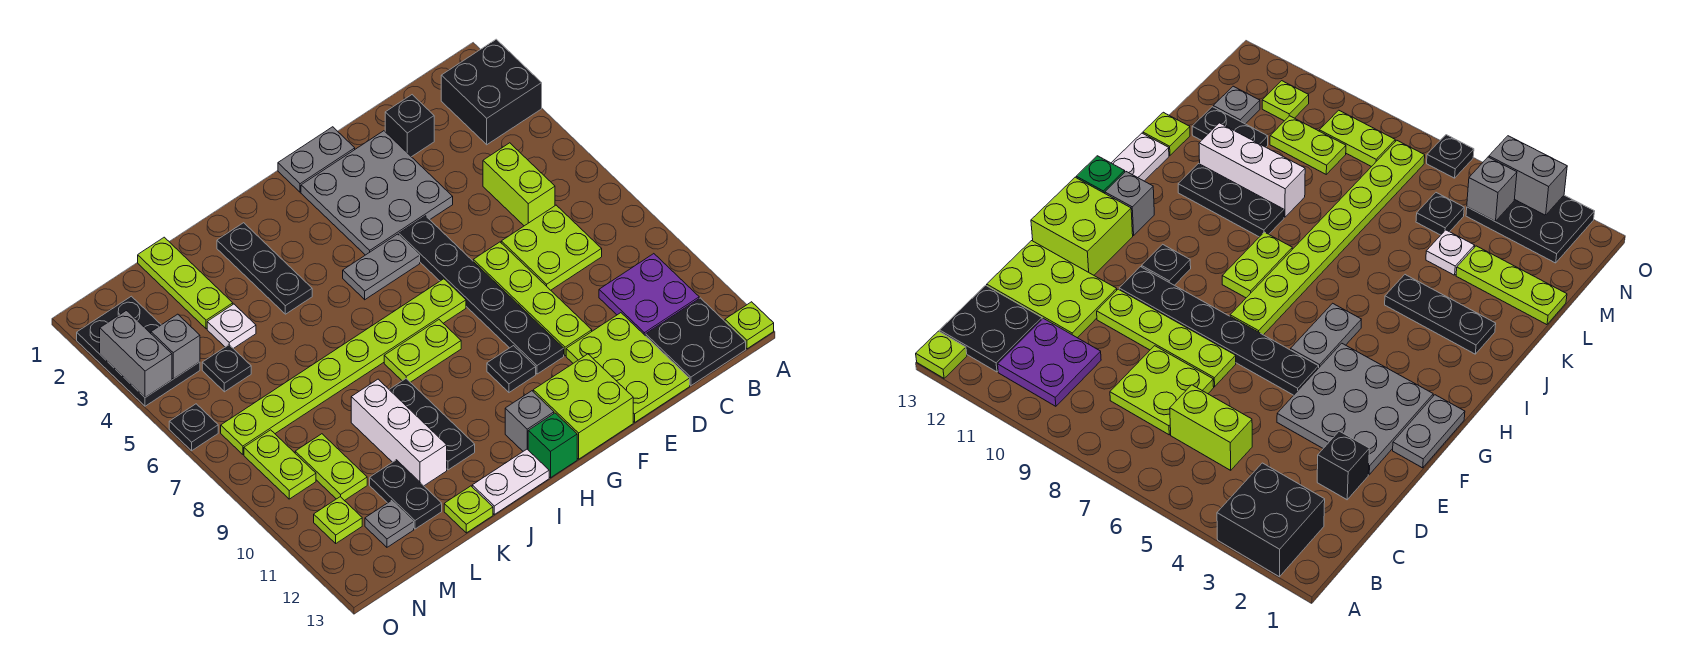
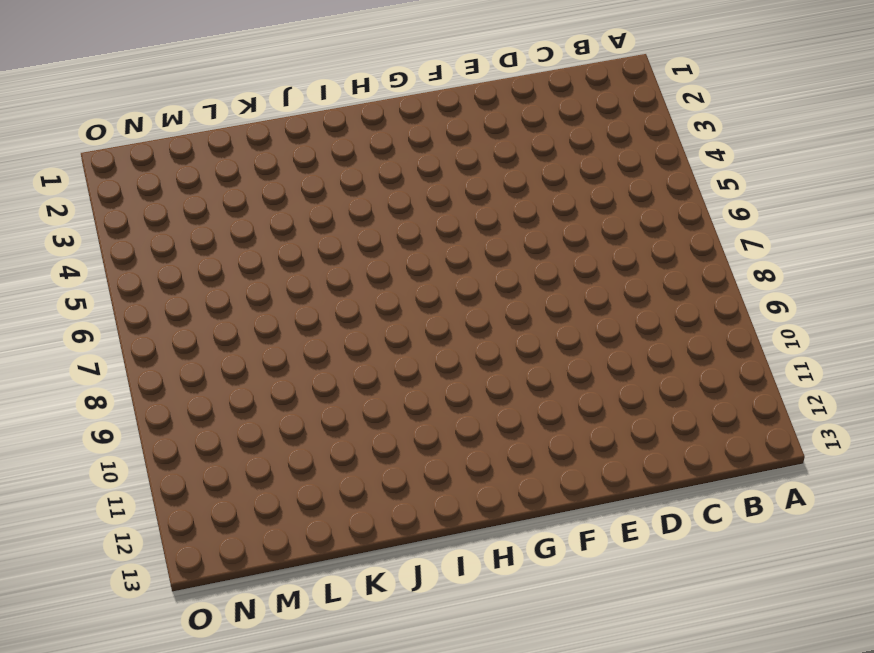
none -> black brick A2:B3 level 1
none -> lime plate A13 level 1
none -> purple plate B10:C11 level 1
none -> black plate B12:C13 level 1

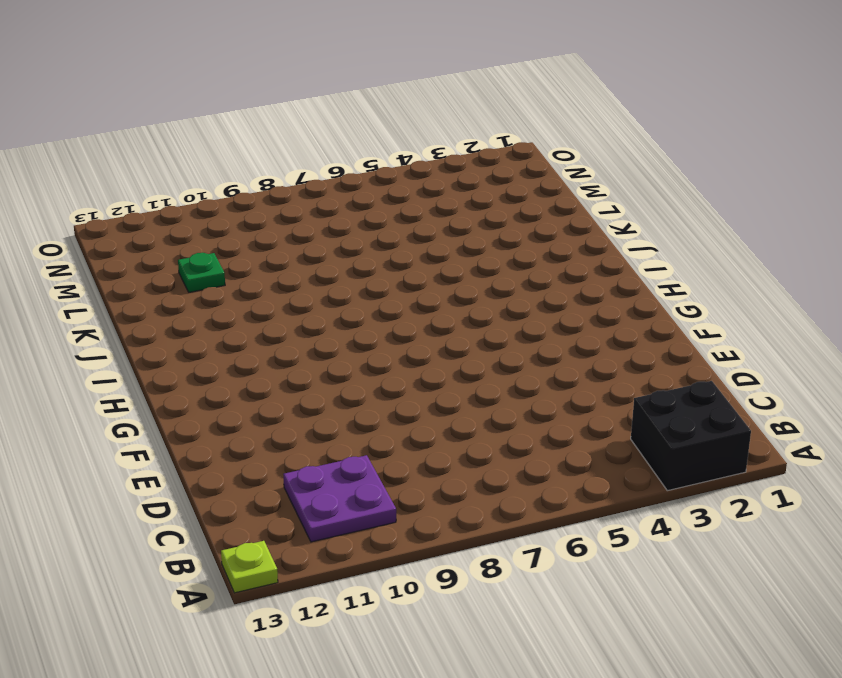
green plate L11 level 1 -> black plate L11:L12 level 1
none -> black plate B12:C13 level 1
none -> lime brick C5:C6 level 1
none -> lime plate C7:D8 level 1
none -> black brick D2 level 1

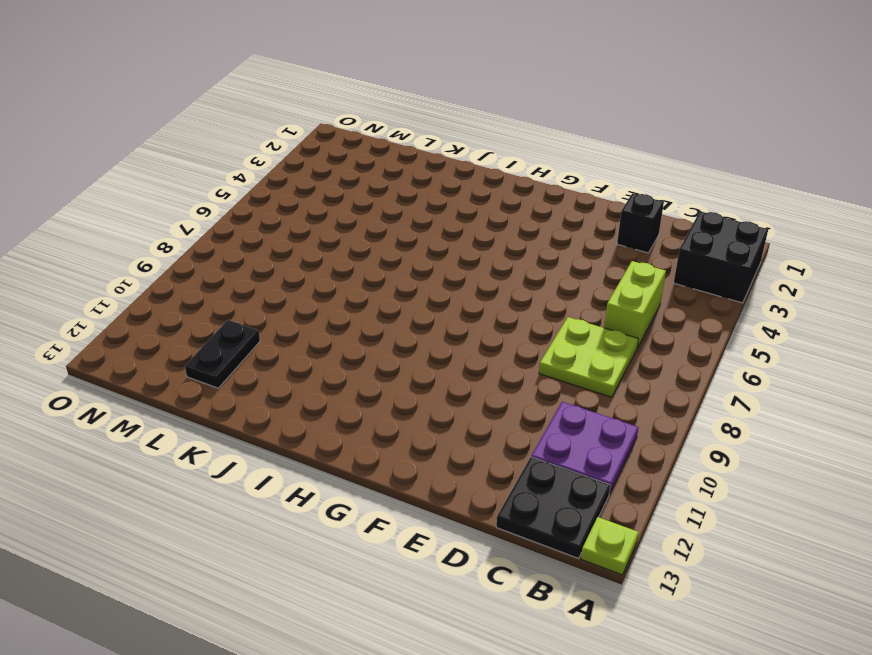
none -> lime plate D11:E13 level 1
none -> grey plate E2:G4 level 1
none -> lime plate E7:E10 level 1
none -> grey plate F1:G1 level 1

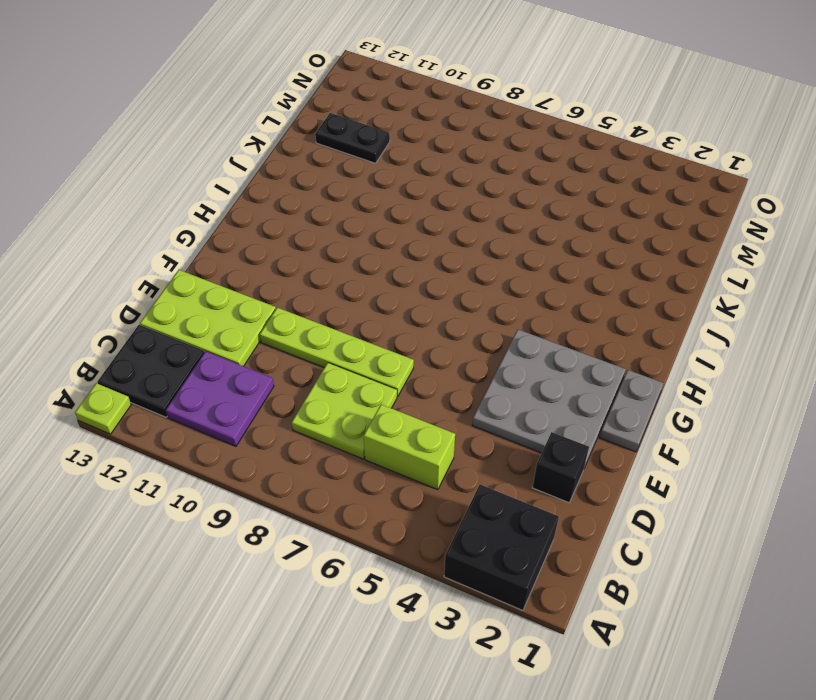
none -> black plate F5:F10 level 1
none -> lime brick F12:G13 level 1
none -> grey plate G5:H5 level 1
none -> lime plate G7:N7 level 1

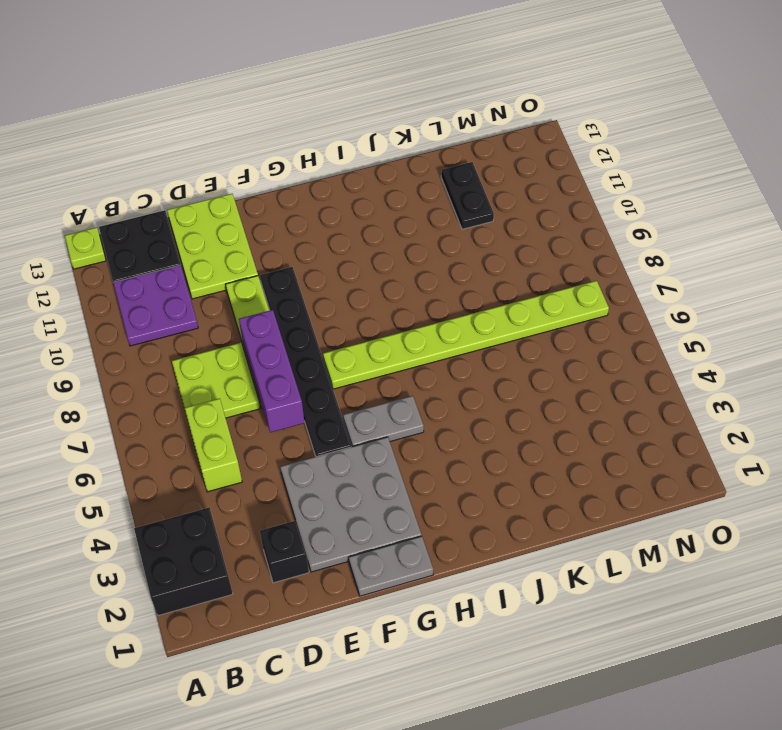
purple brick E6:E8 level 2 -> none
none -> lime brick F12:G13 level 1
none -> black plate G10 level 1
none -> lime plate H8:I8 level 1
none -> grey brick H12 level 1

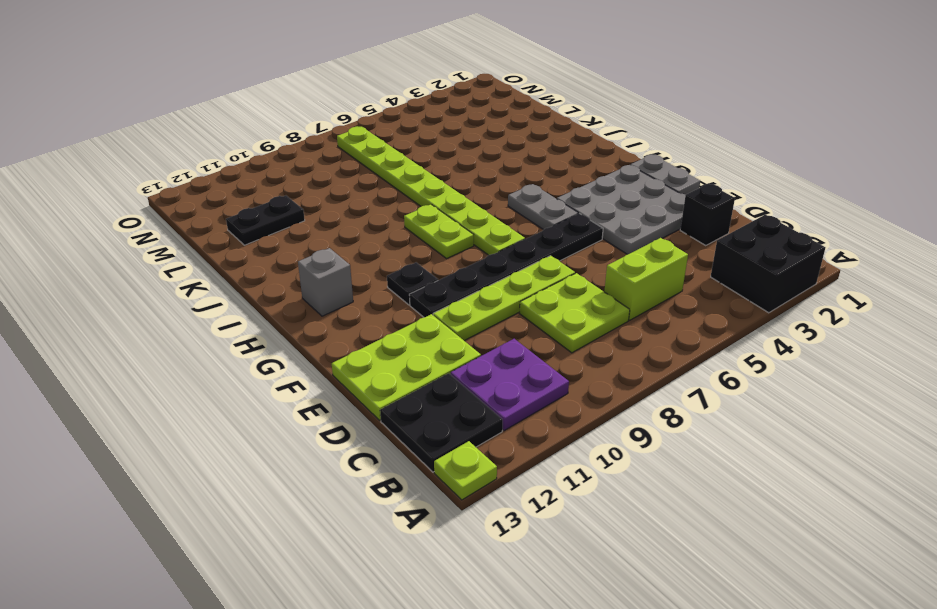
none -> lime brick F12:G13 level 1
none -> green brick H13 level 1
none -> white plate I13:J13 level 1
none -> black plate J2:J4 level 1

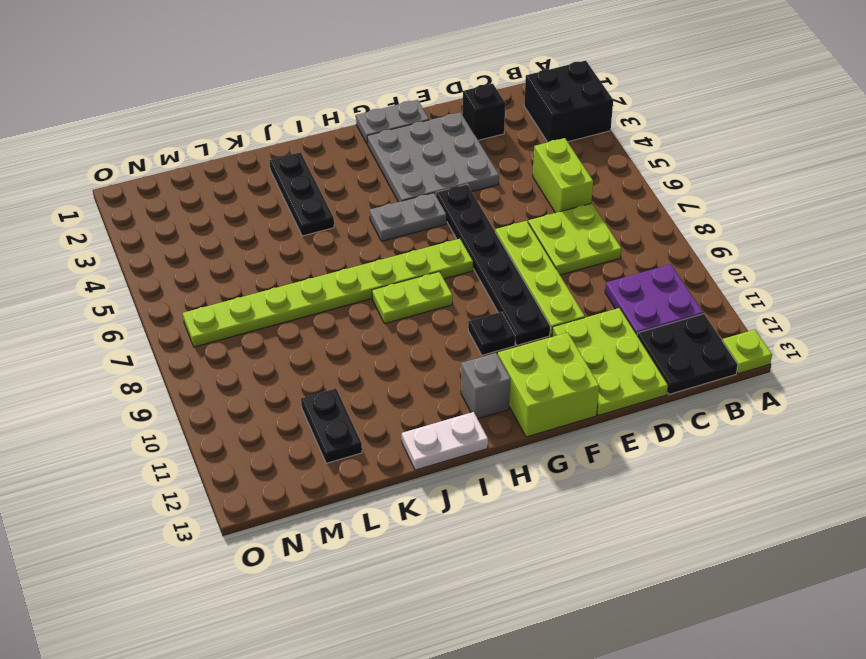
none -> green brick H13 level 1
none -> black plate J9:J11 level 1
none -> white brick K9:K11 level 1
none -> lime plate K13 level 1

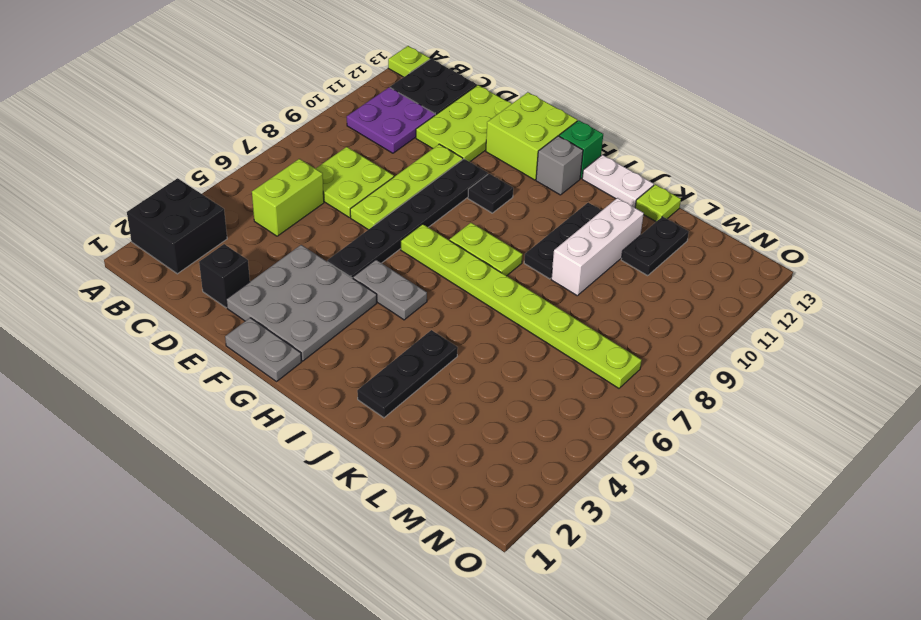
none -> lime plate L1:L3 level 1
none -> white plate L4 level 1
none -> black plate M5 level 1
none -> lime plate M9:M10 level 1

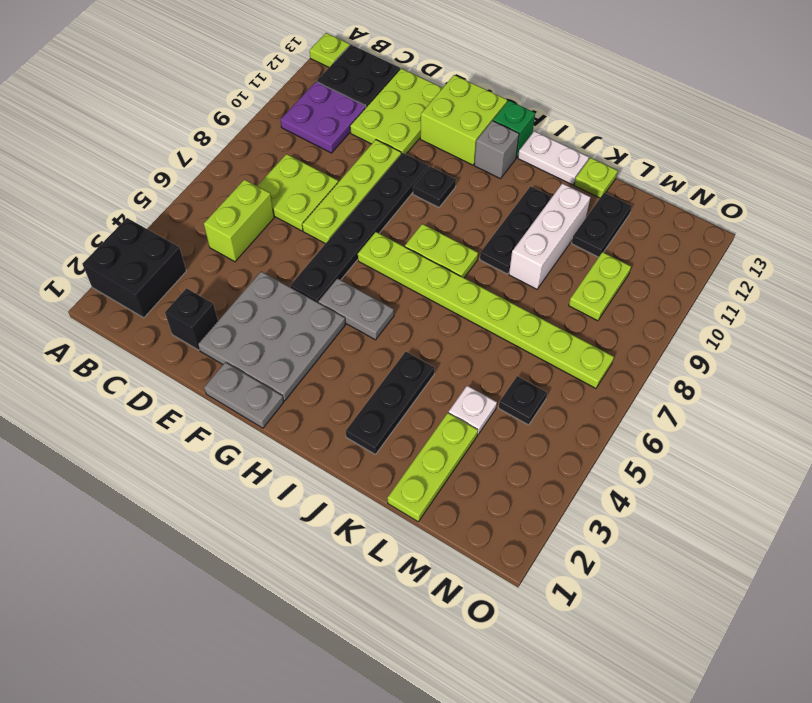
none -> grey plate M12 level 1
none -> black plate N2:O4 level 1
none -> lime plate N8:N9 level 1
none -> lime plate N11 level 1

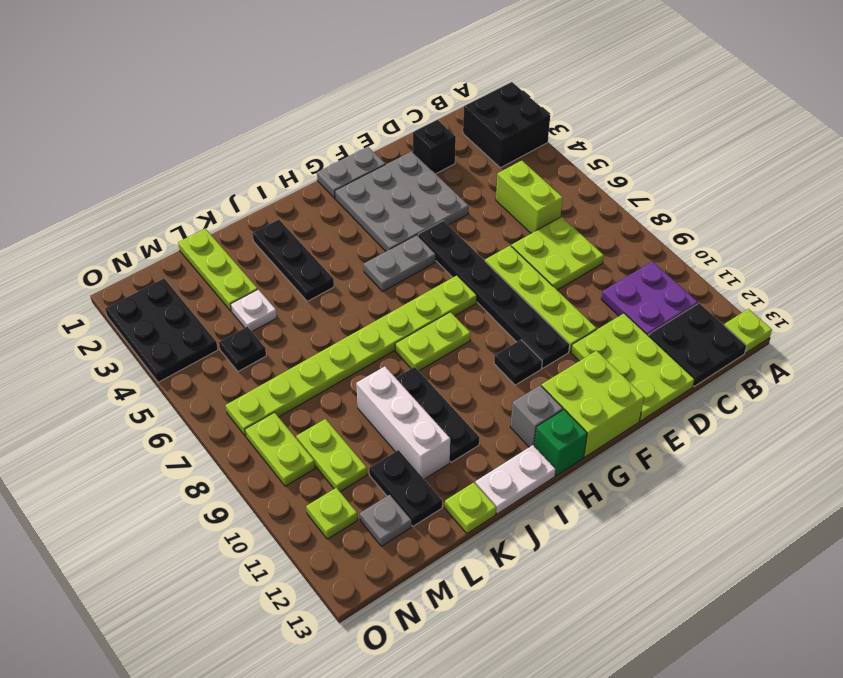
none -> black plate O6 level 1
none -> grey brick N4 level 2
none -> grey brick O3:O4 level 2

